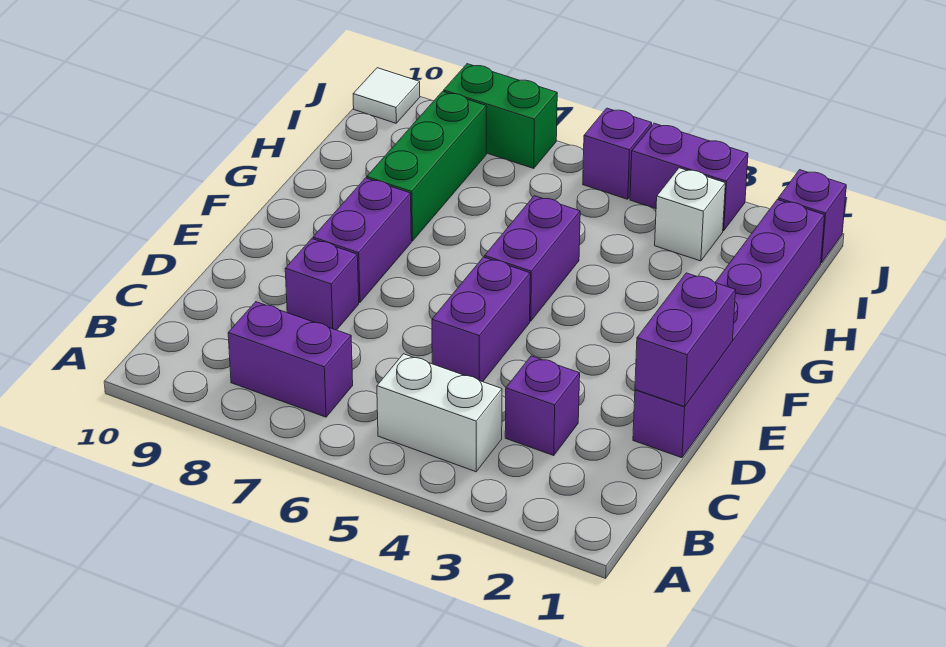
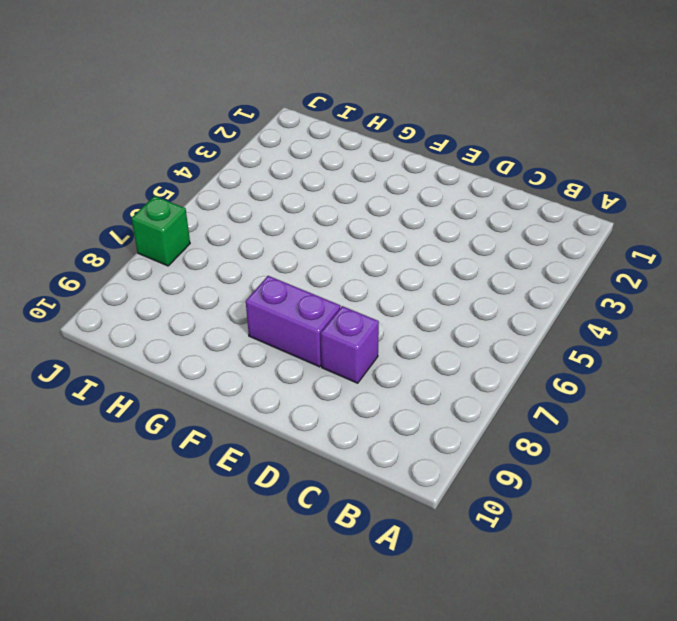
green brick J7 level 1 -> green brick J7:J8 level 1
none -> white brick B4:B5 level 1
none -> purple brick B7:B8 level 1
none -> purple brick C3 level 1

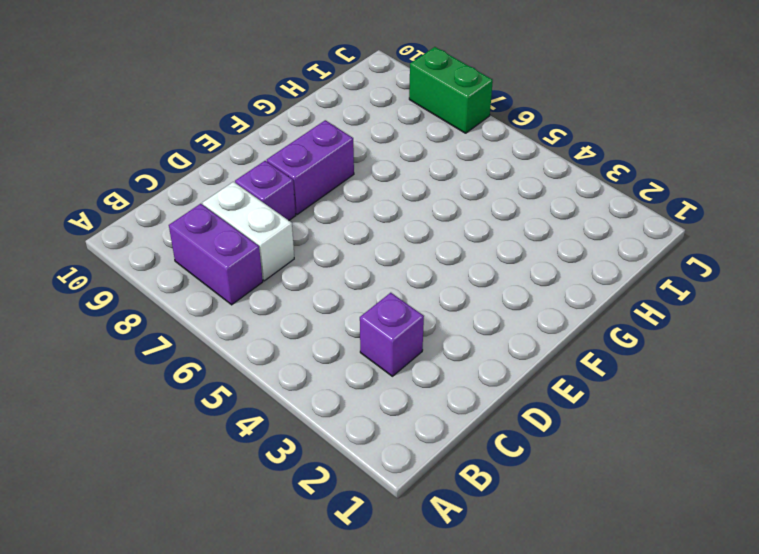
white brick C7:C8 level 1 -> white brick B4:B5 level 1
none -> purple brick D1:I1 level 1
none -> purple brick D5:E5 level 1
none -> purple brick F5:G5 level 1

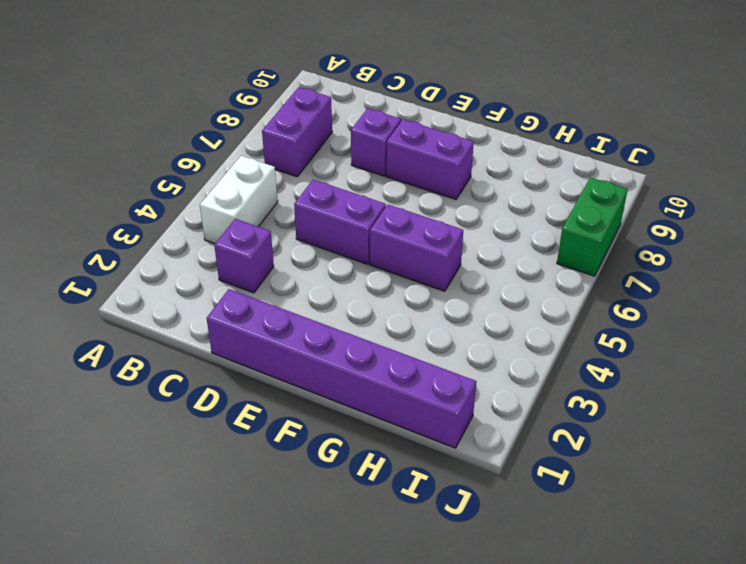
none -> green brick G8:I8 level 1
none -> white brick I3 level 1
none -> purple brick J1 level 1

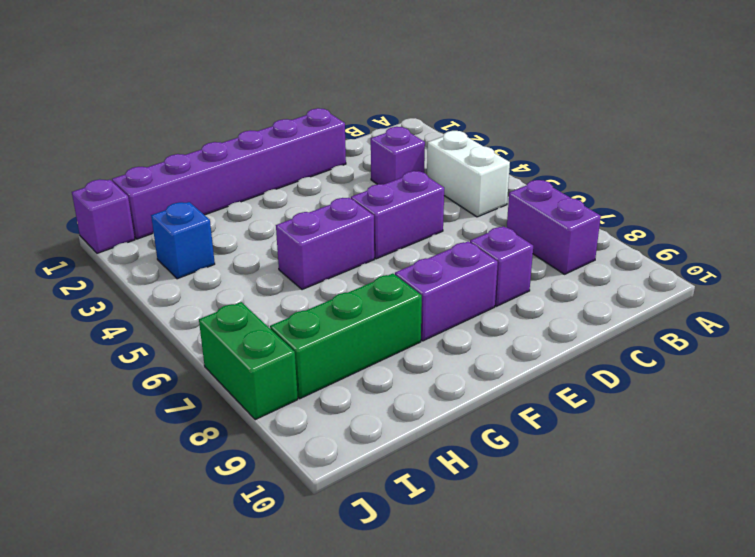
blue brick I3 level 1 -> white brick I3 level 1
none -> purple brick J3:J4 level 1
none -> purple brick J5 level 1
none -> white tile J10 level 1

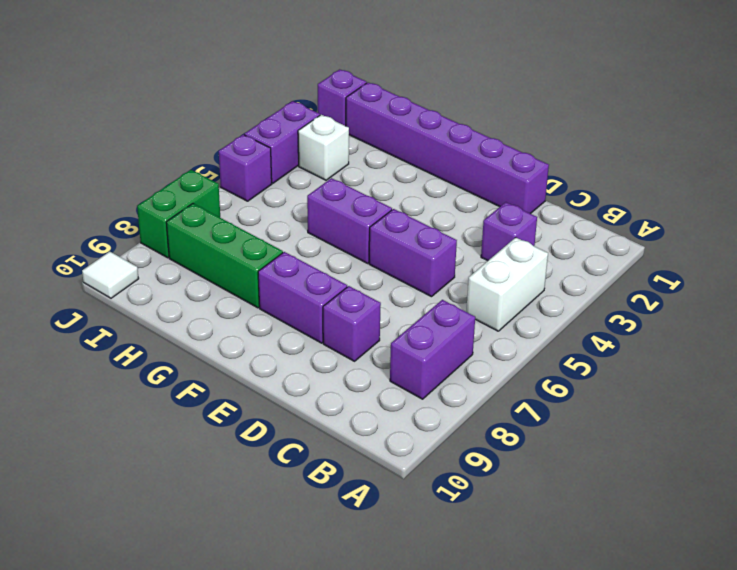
none -> purple brick D1:E1 level 2

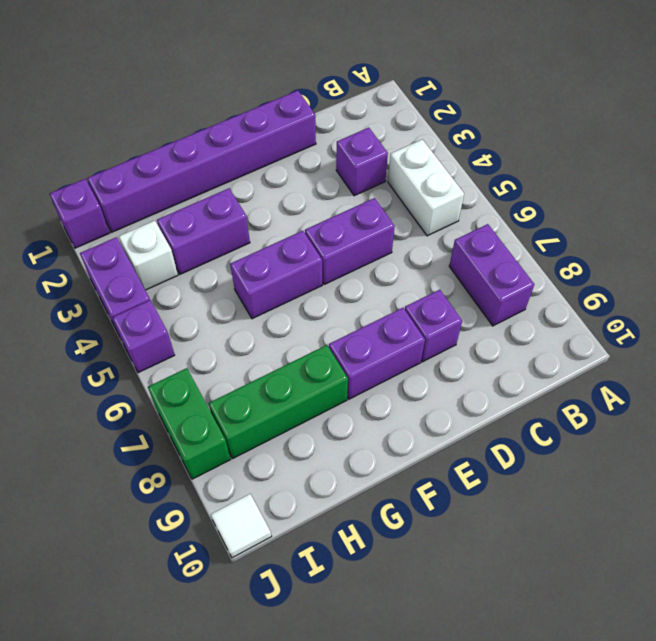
purple brick G3:H3 level 1 -> purple brick D1:E1 level 2

